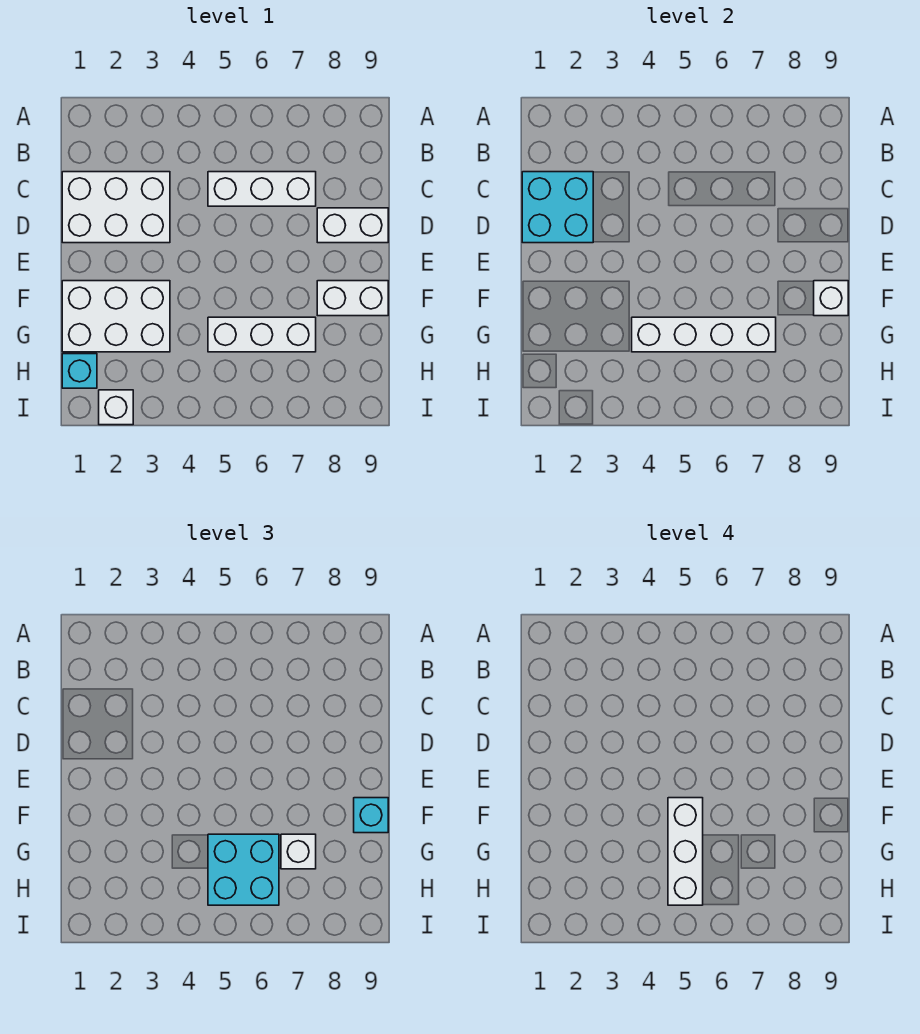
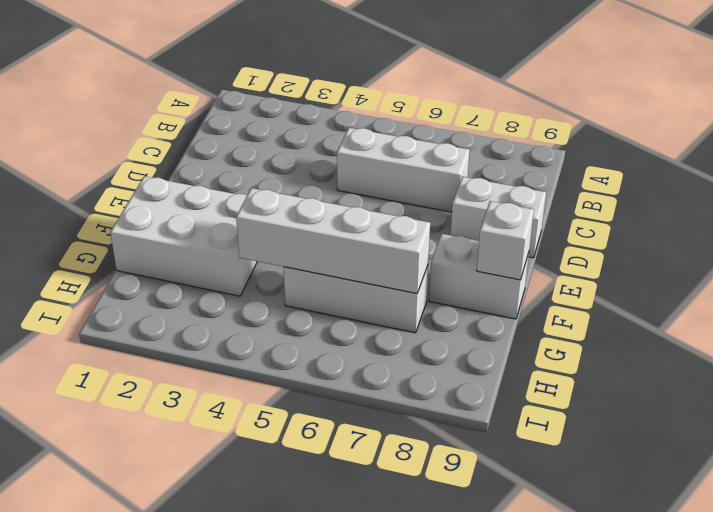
none -> white brick C1:D3 level 1
none -> cyan brick H1 level 1
none -> white brick I2 level 1

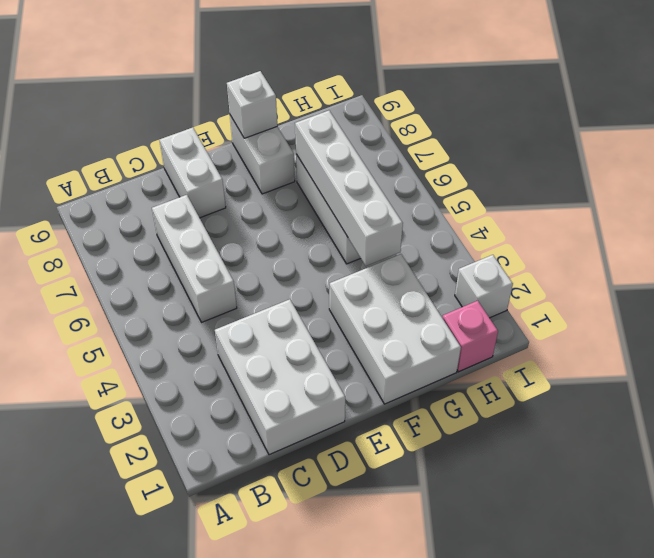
pink brick H1 level 1 -> cyan brick H1 level 1
none -> cyan brick C1:D2 level 2
none -> cyan brick F9 level 3
none -> cyan brick G5:H6 level 3

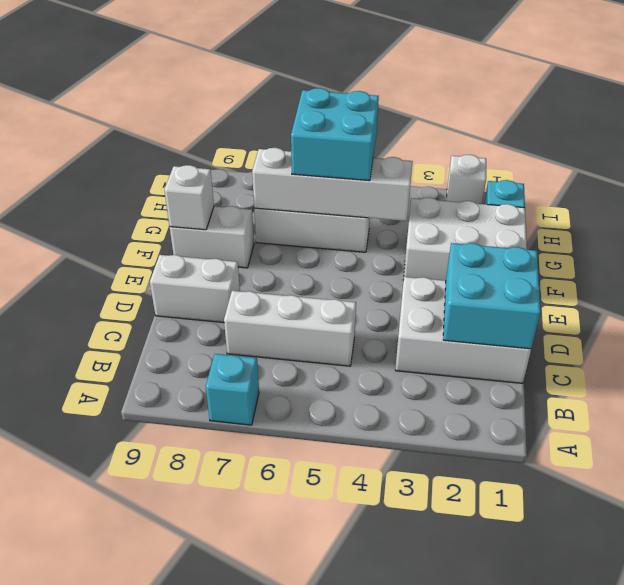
cyan brick A7 level 1 -> cyan brick F9 level 3
none -> white brick G7 level 3
none -> white brick F5:H5 level 4

